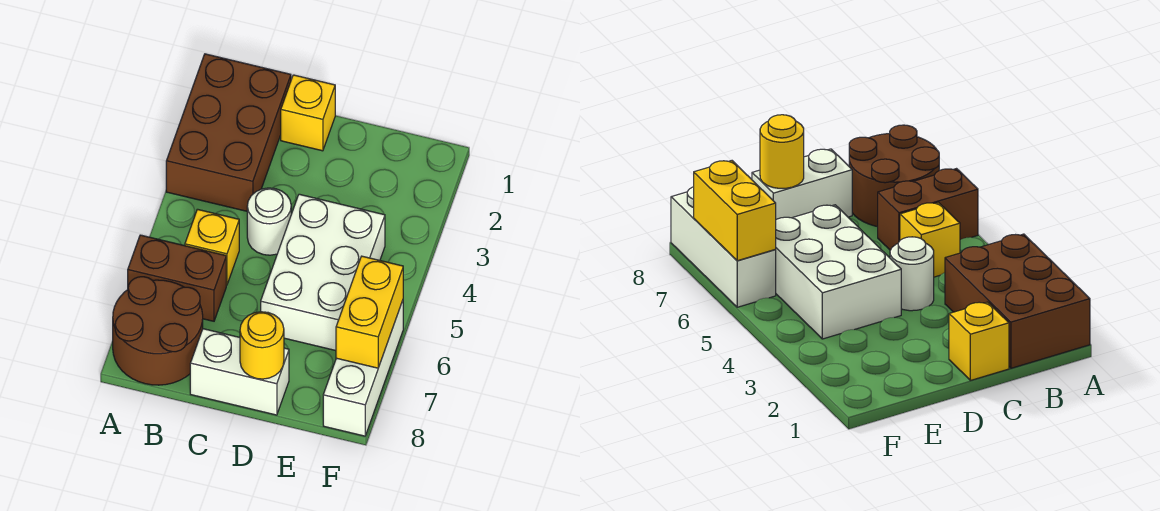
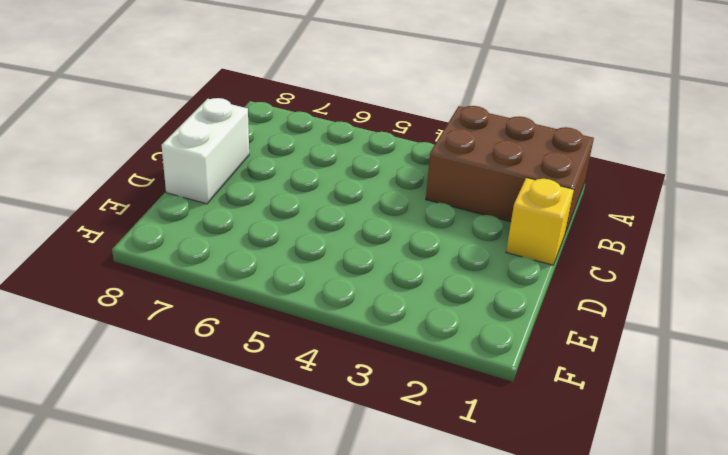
none -> brown brick A6:B6 level 1
none -> brown round brick A7:B8 level 1

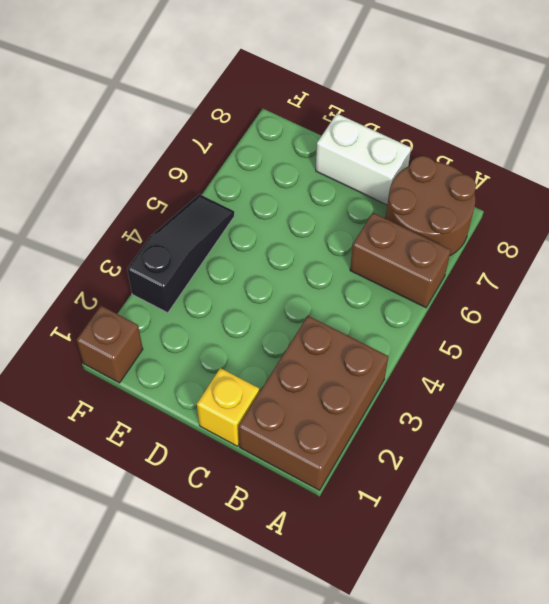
brown brick F1 level 1 -> none
black slope F3:F5 level 1 top 3 -> none
none -> yellow brick B5 level 1
none -> white round brick C4 level 1

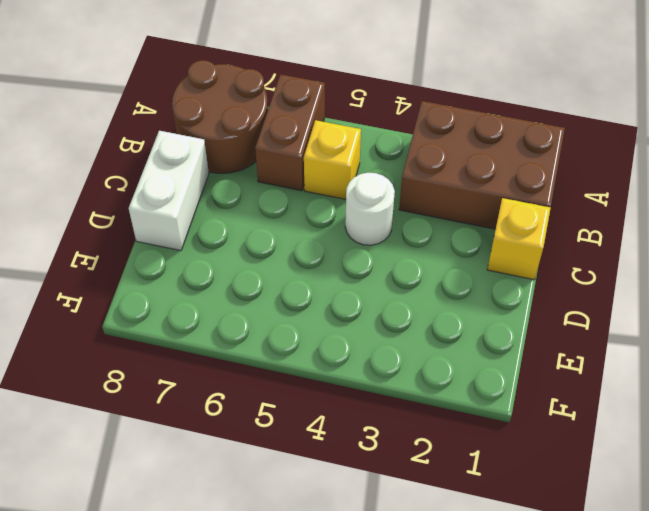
none -> white brick D4:E6 level 1
none -> white brick F6:F8 level 1

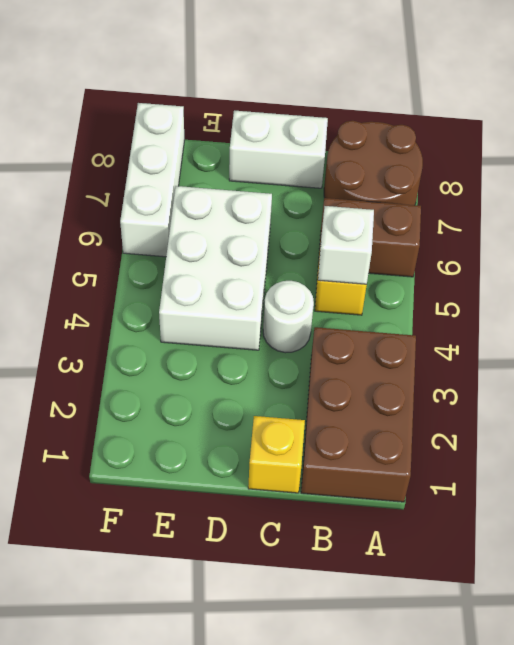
white brick B5 level 2 -> none
none -> yellow round brick D8 level 2
none -> yellow brick F6:F7 level 2

